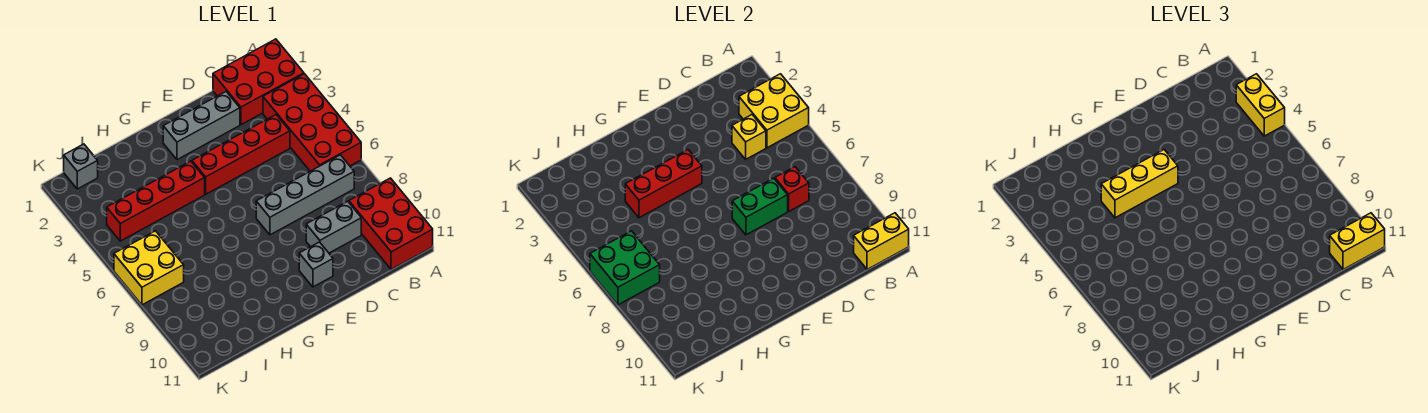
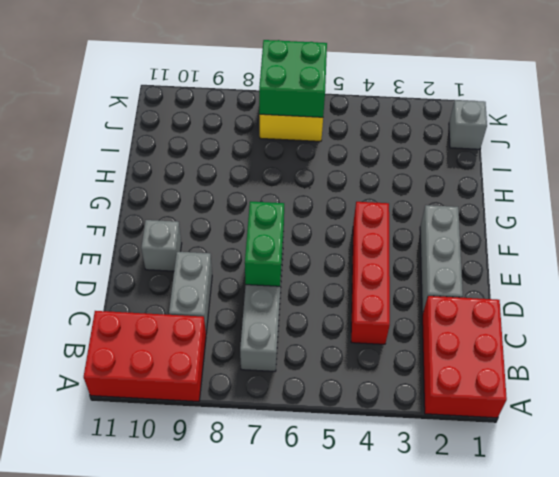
none -> red brick A3:B6 level 1
none -> red brick G4:J4 level 1
none -> yellow brick A3:B4 level 2

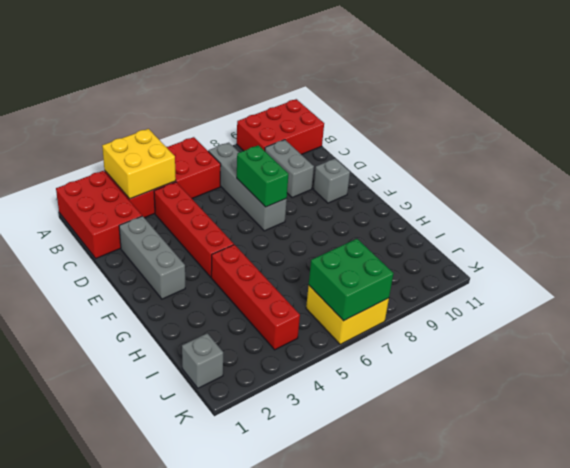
none -> yellow brick A11:B11 level 2
none -> yellow brick C4 level 2
none -> red brick C7 level 2

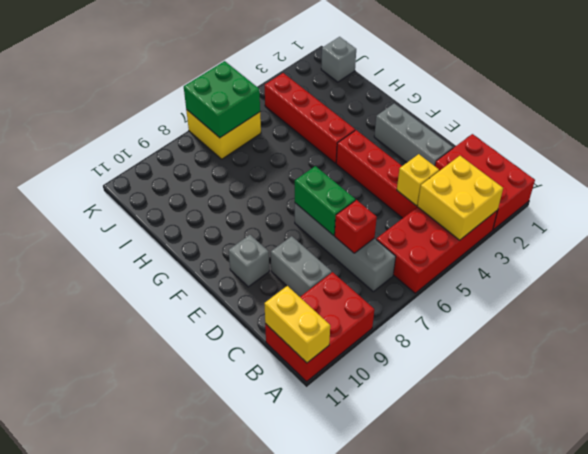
none -> red brick F4:H4 level 2
none -> yellow brick A3:A4 level 3
none -> yellow brick A11:B11 level 3

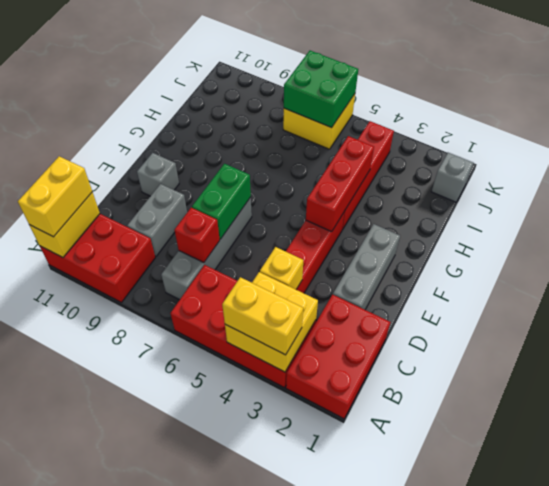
none -> yellow brick F4:H4 level 3

